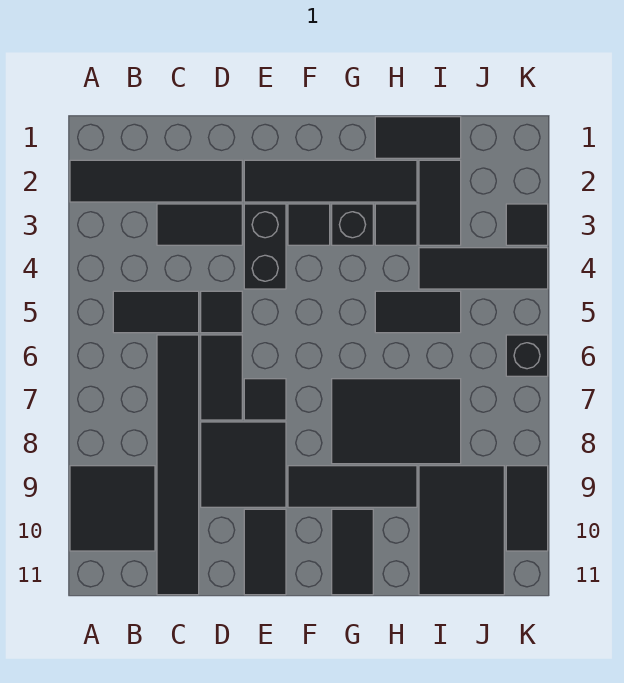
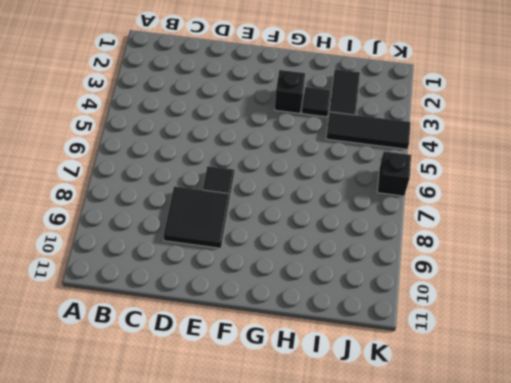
none -> black tile A2:D2 level 1
none -> black tile A9:B10 level 1
none -> black tile B5:C5 level 1

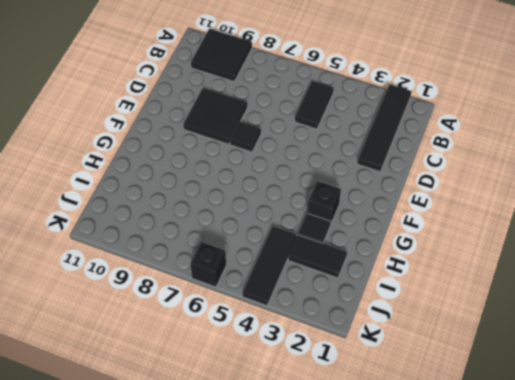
none -> black tile C3:D3 level 1
none -> black tile C6:C11 level 1
none -> black tile D5 level 1

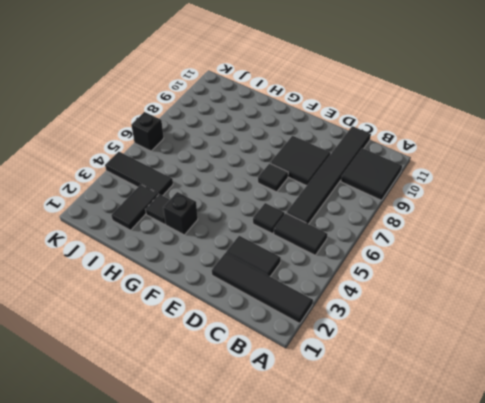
none -> black tile D6:D7 level 1
none -> black tile E2:H2 level 1
none -> black brick E3:E4 level 1

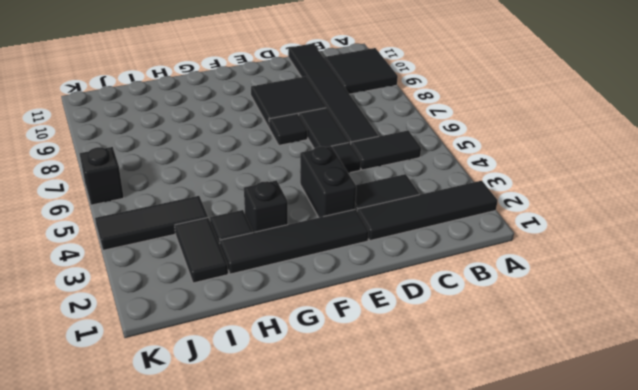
none -> black tile E10:E11 level 1
none -> black tile F3 level 1
none -> black tile F9:H9 level 1

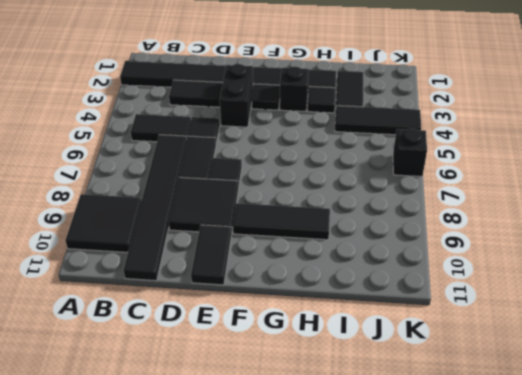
none -> black tile G7:I8 level 1
none -> black tile G10:G11 level 1
none -> black tile H1:I1 level 1

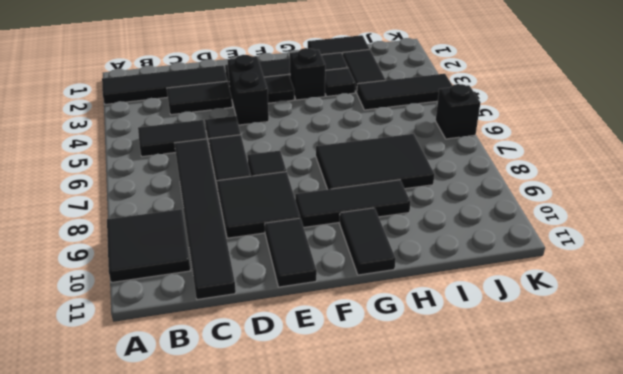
none -> black tile H5:I5 level 1
none -> black tile I9:J11 level 1
none -> black tile K3 level 1

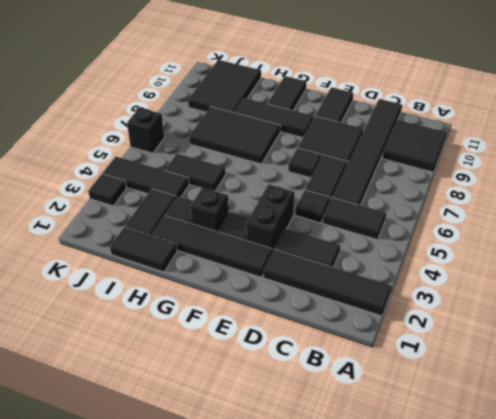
none -> black tile K9:K10 level 1

